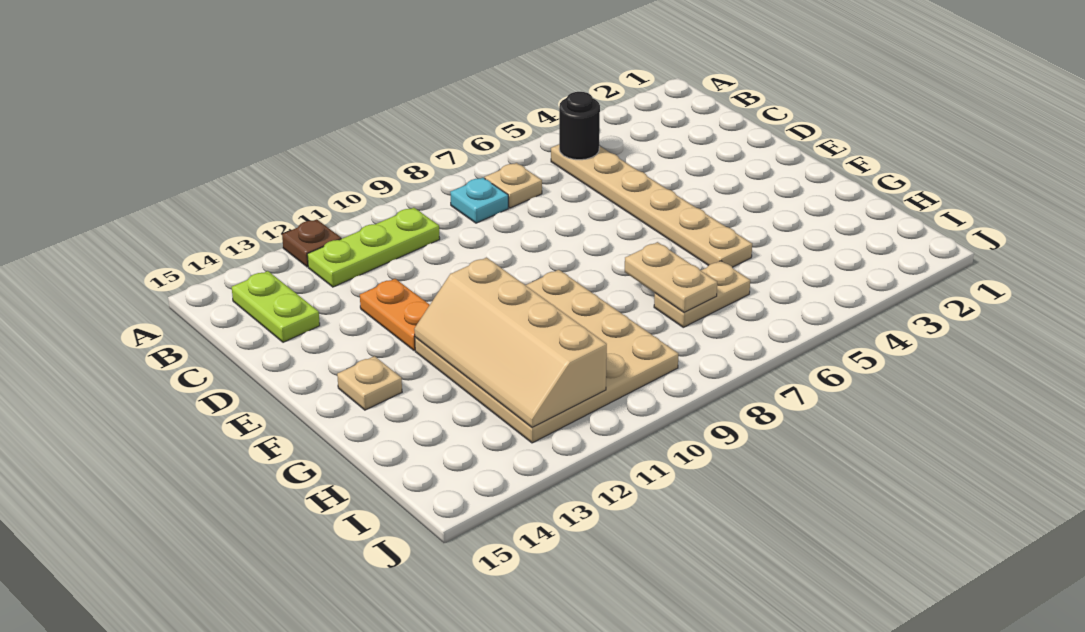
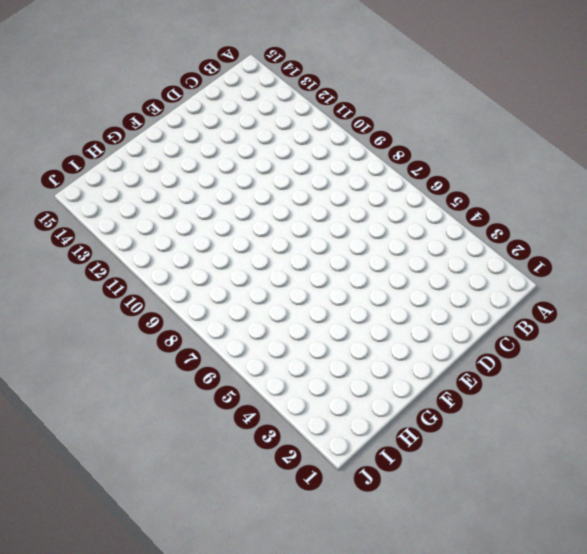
none -> brown plate A12 level 1
none -> tan plate B5:G5 level 1
none -> tan plate B7 level 1

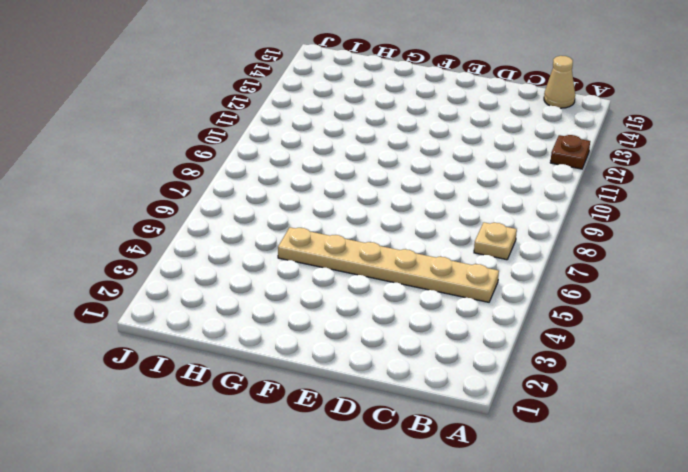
tan cone B15 level 1 -> none
none -> cyan plate B8 level 1
none -> lime plate B10:B12 level 1
none -> lime plate B14:C14 level 1

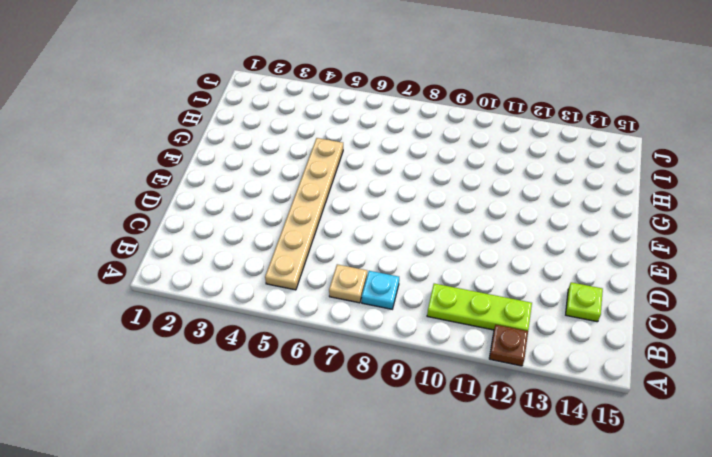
lime plate C14 level 1 -> lime plate B14:C14 level 1
none -> orange plate D12:E12 level 1
none -> tan plate F9:I12 level 1
none -> tan plate F14 level 1

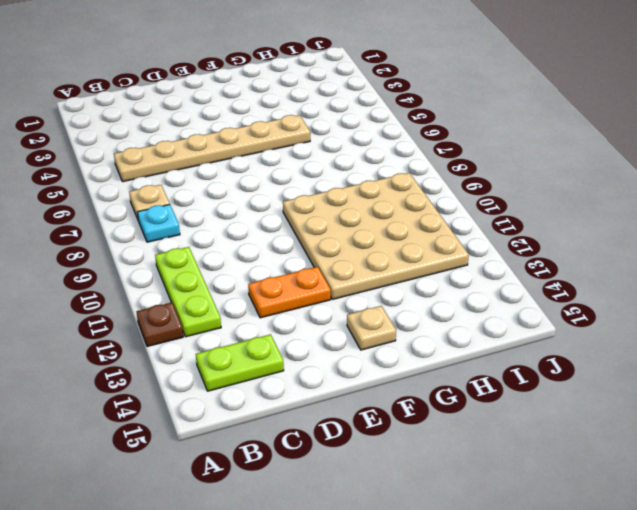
none -> tan plate H6:H7 level 1
none -> black round brick B5 level 2
none -> tan slope F11:I12 level 2 top 11

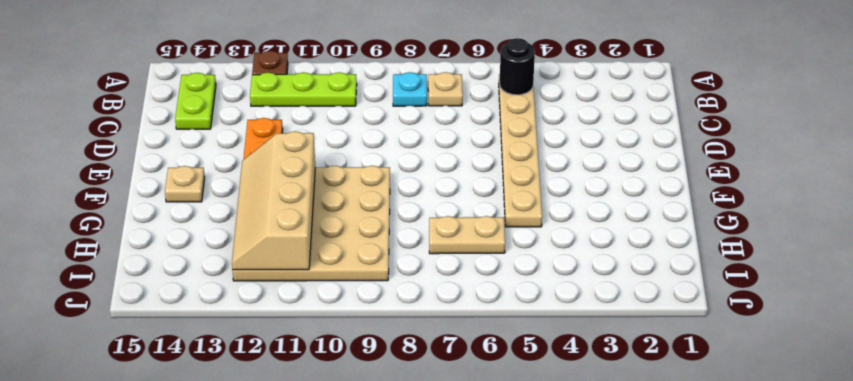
none -> tan plate G7:H7 level 2

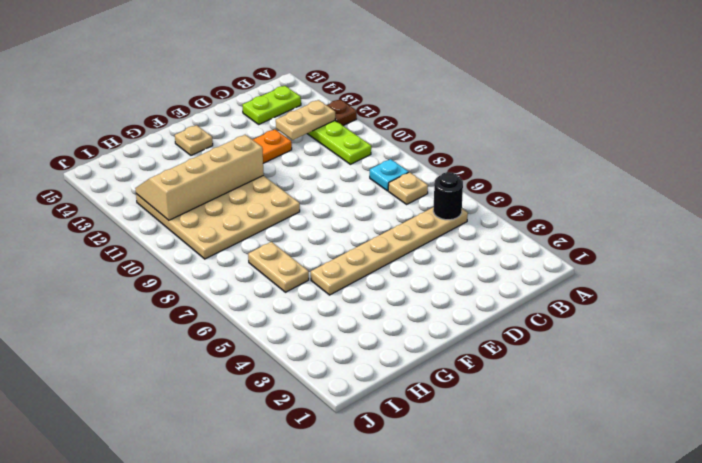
tan plate B12:C12 level 2 -> tan plate G7:H7 level 2

